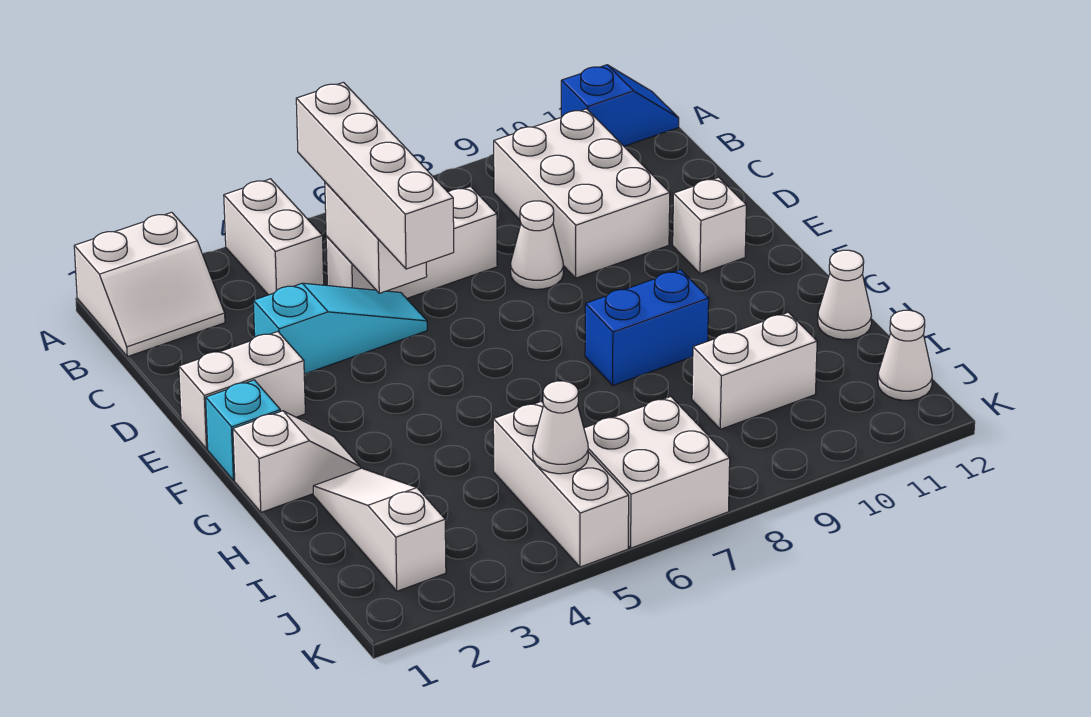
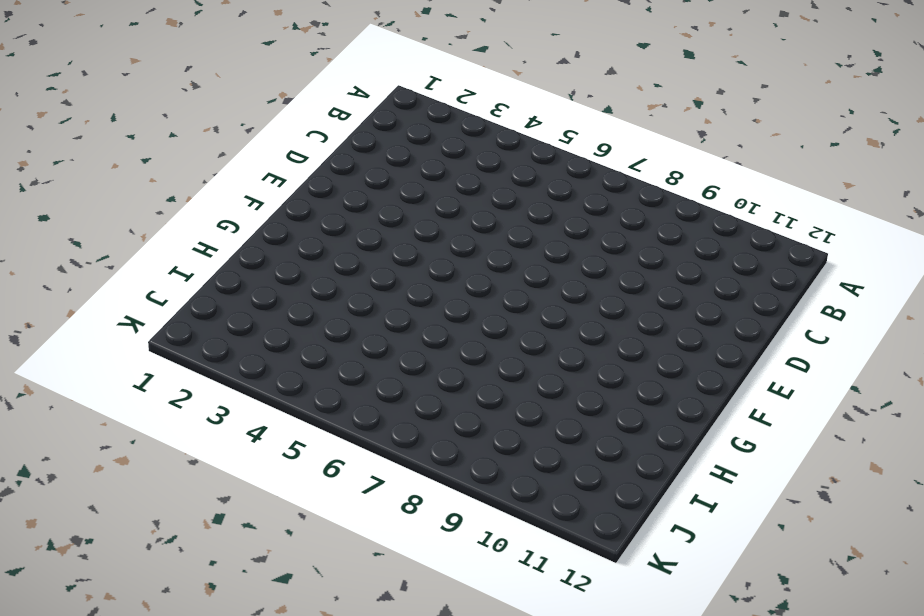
none -> white slope A1:B2 level 1 top A
none -> white brick A4:B4 level 1
none -> blue slope A11:A12 level 1 top 11

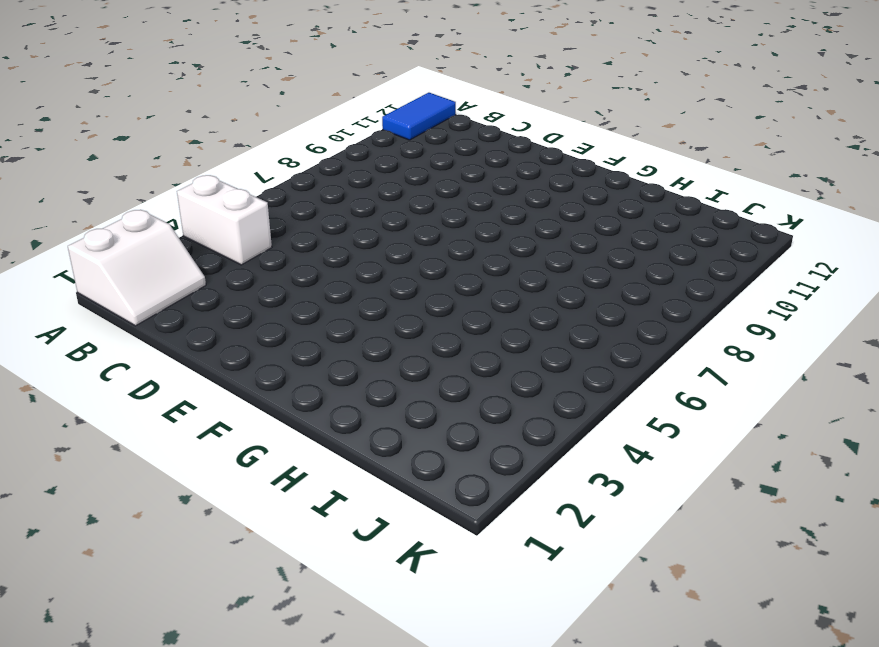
blue tile A11:A12 level 1 -> blue slope A11:A12 level 1 top 11
none -> white brick B9:D10 level 1
none -> white brick C5:C7 level 1
none -> cyan slope D3:D5 level 1 top 3

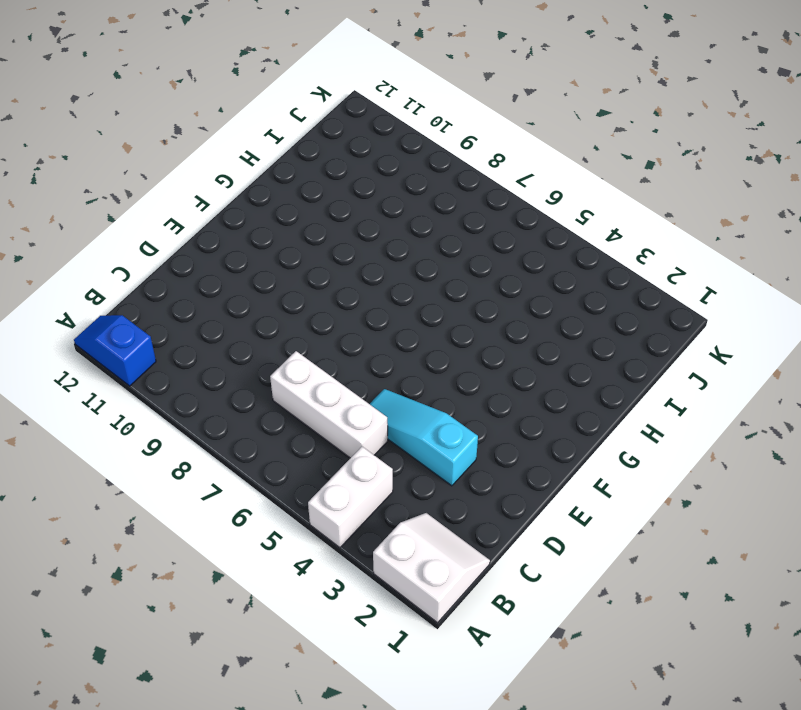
none -> white brick B9:D10 level 1
none -> white cone D8 level 1
none -> white brick E1:E2 level 1

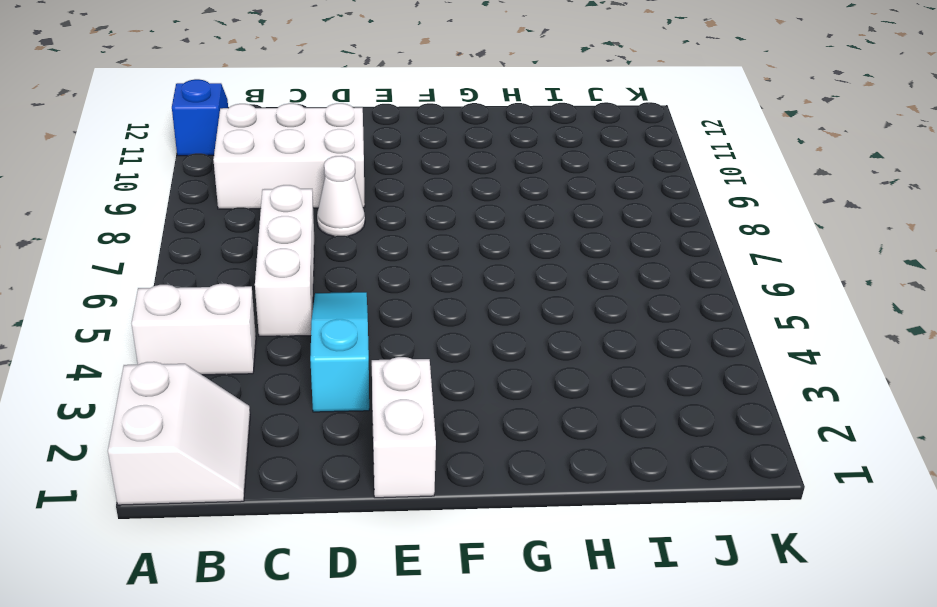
none -> white brick E11 level 1
none -> cyan brick F1 level 1
none -> white slope G1:G2 level 1 top 1

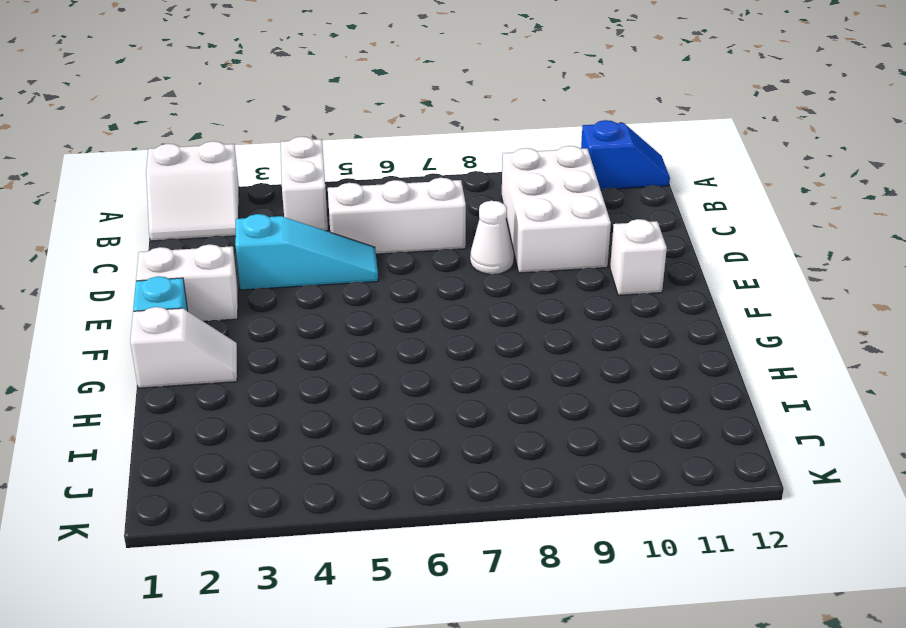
none -> blue brick G8:G9 level 1
none -> white slope H2:J2 level 1 top J
none -> white cone H12 level 1

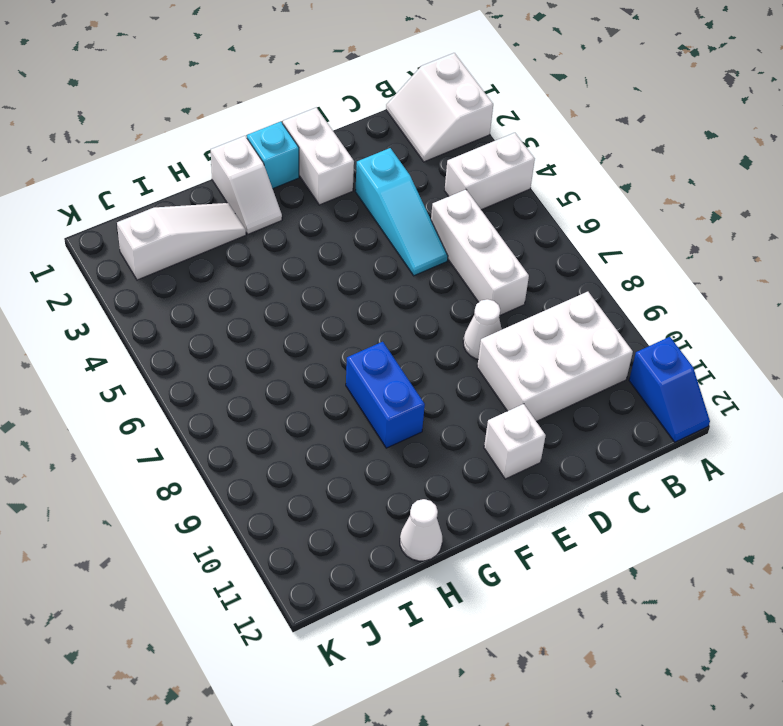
none -> white brick I5:K5 level 1
none -> white brick I9:I10 level 1
none -> white brick J6:K7 level 1

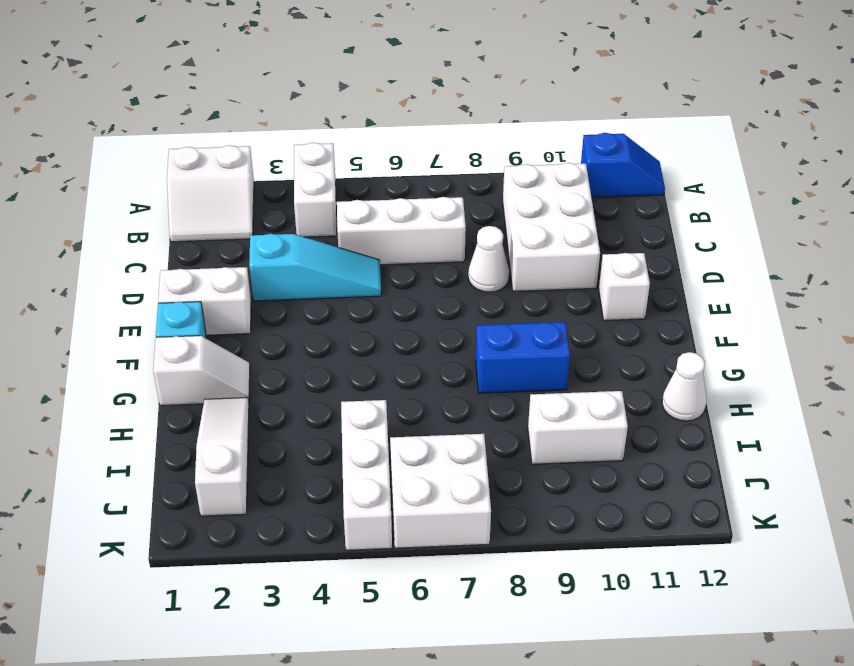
none -> white cone J12 level 1
none -> white brick C5:D5 level 2
none -> white cone J5 level 2

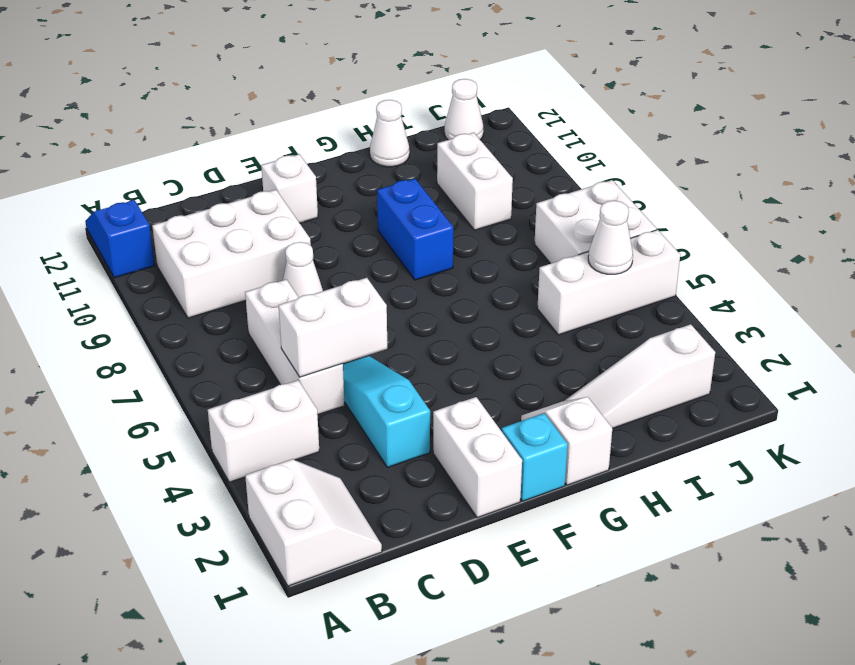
none -> white brick B5:E5 level 3

